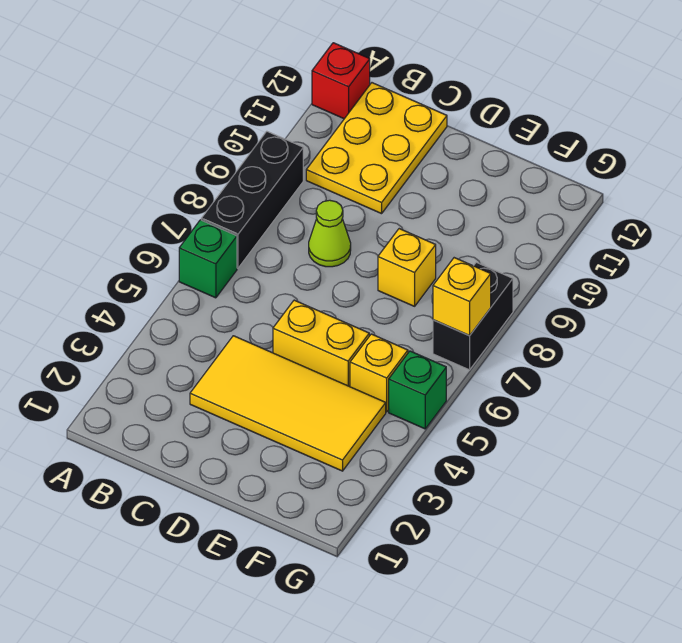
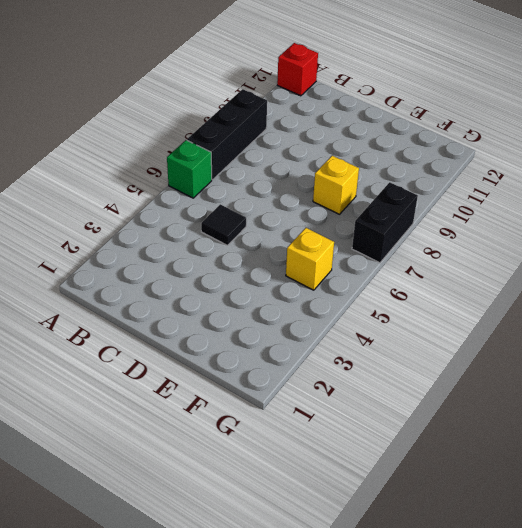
black tile C5 level 1 -> none
none -> yellow plate B10:C12 level 1
none -> yellow tile C3:F4 level 1
none -> lime cone C8 level 1

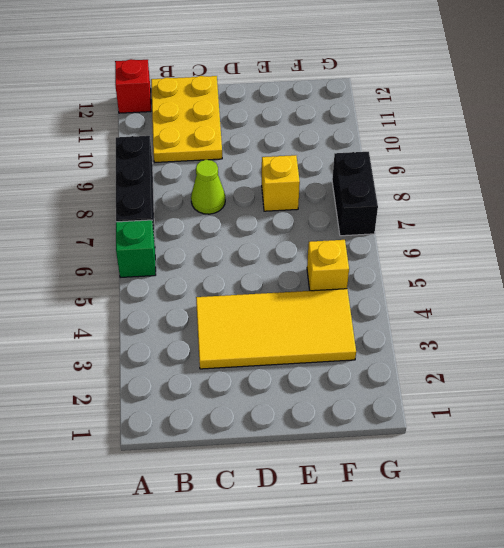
none -> yellow brick D5:E5 level 1
none -> green brick G5 level 1
none -> yellow brick G7 level 2

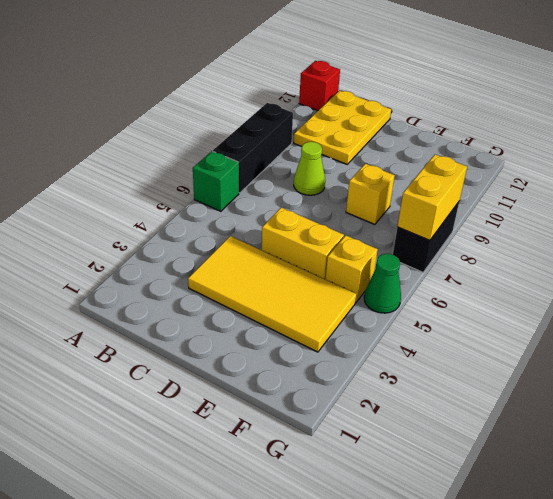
green cone G5 level 1 -> green brick G5 level 1
yellow brick G7:G8 level 2 -> yellow brick G7 level 2

